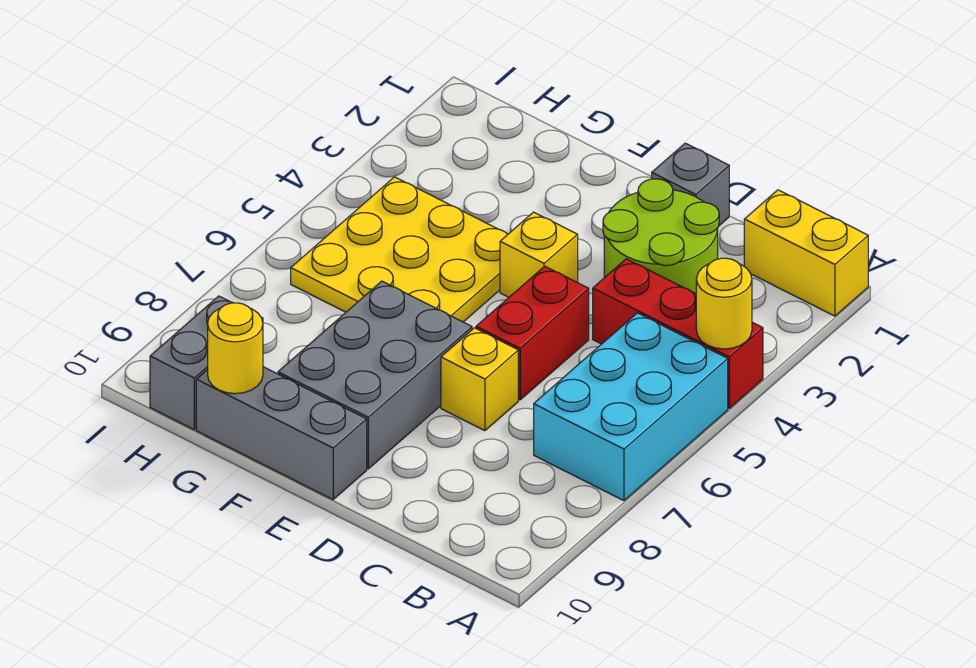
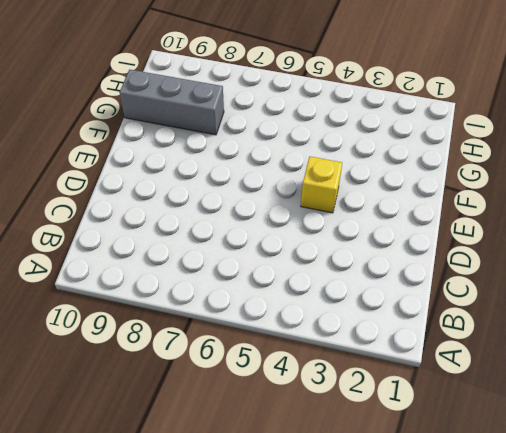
grey brick G8:G10 level 1 -> grey brick E10:G10 level 1
none -> yellow brick A1:B1 level 1
none -> red brick A4:C4 level 1
none -> cyan brick A5:B7 level 1

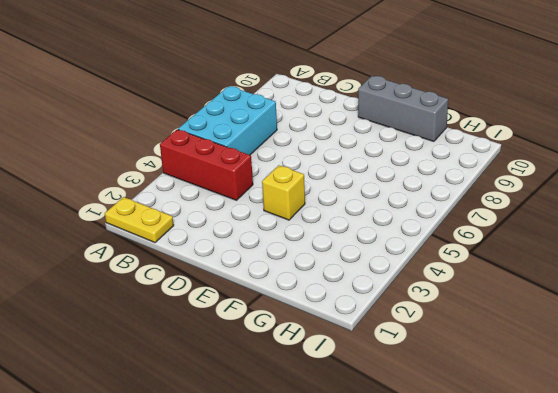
yellow plate A1:B1 level 1 -> yellow brick A1:B1 level 1
none -> lime round brick C2:D3 level 1
none -> grey brick D1 level 1
none -> red brick D5:D6 level 1

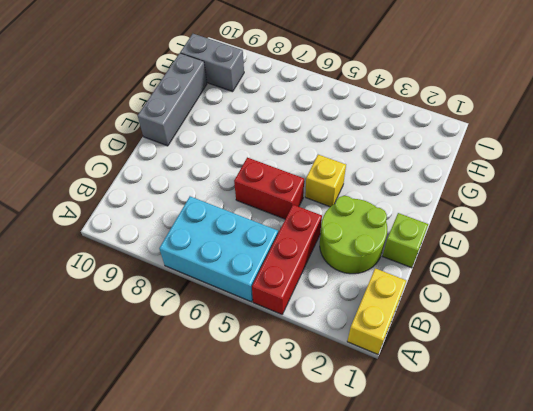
lime brick D1 level 1 -> grey brick D1 level 1
none -> yellow brick D7 level 1
none -> grey brick E7:F9 level 1
none -> yellow plate F4:H6 level 1

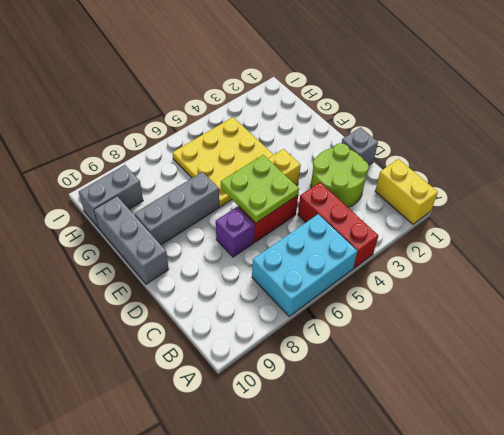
lime plate D5:E6 level 2 -> none
purple brick D7 level 1 -> yellow brick D7 level 1
grey brick F7:F9 level 1 -> grey brick E7:F9 level 1
none -> yellow round brick A4 level 2
none -> yellow round brick G10 level 2

